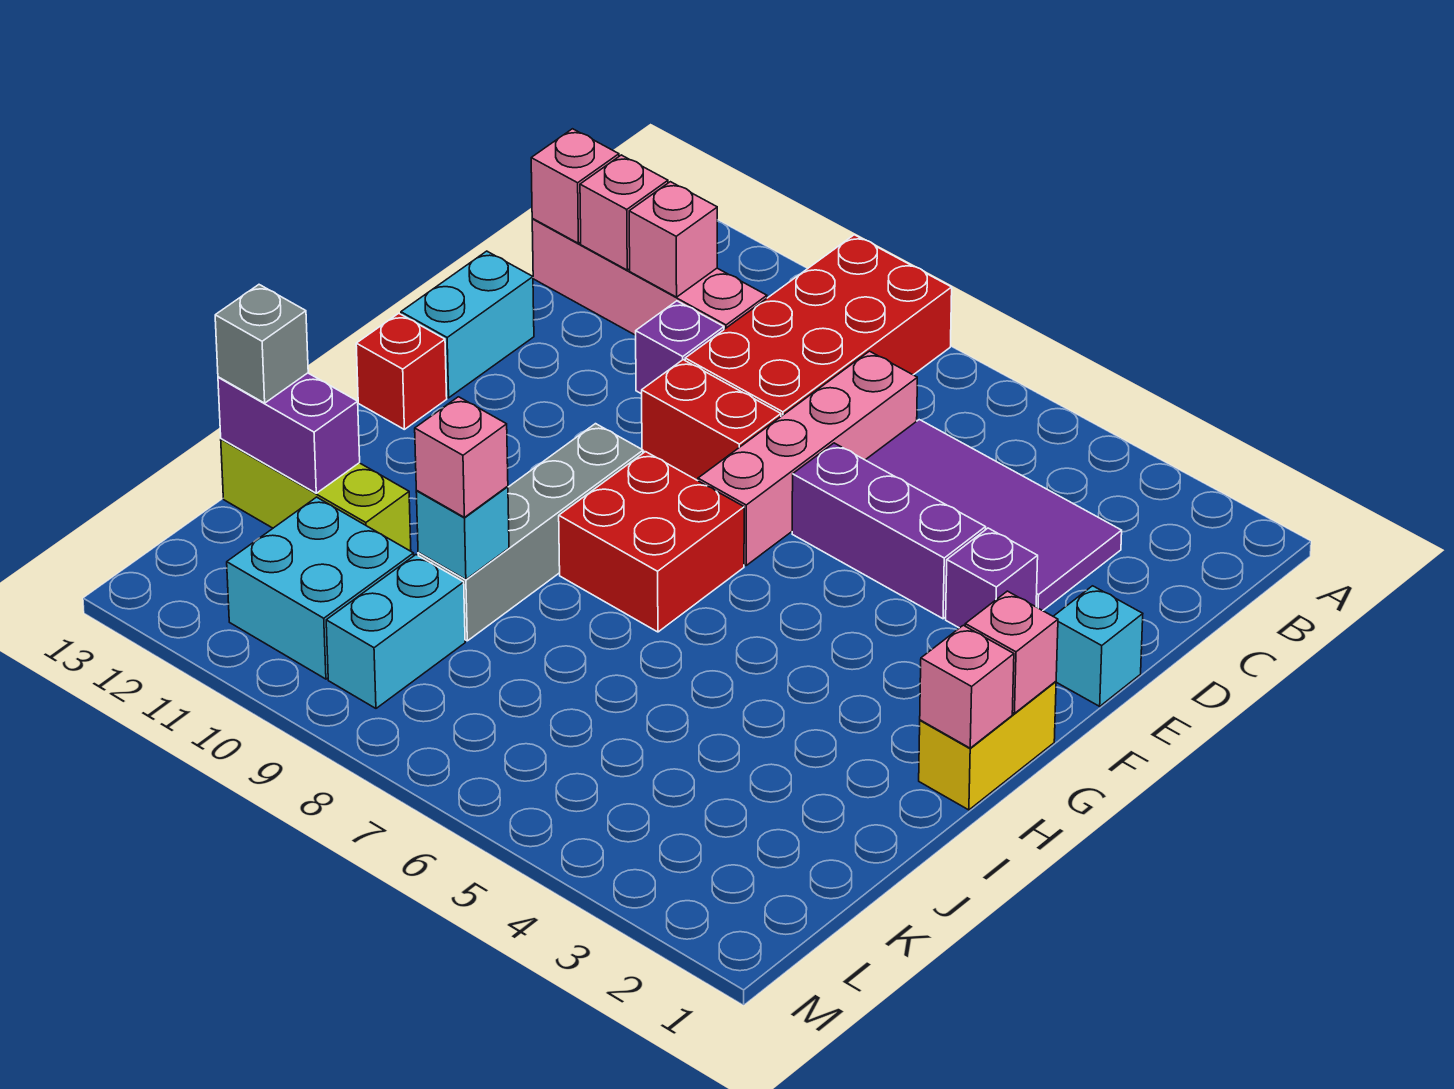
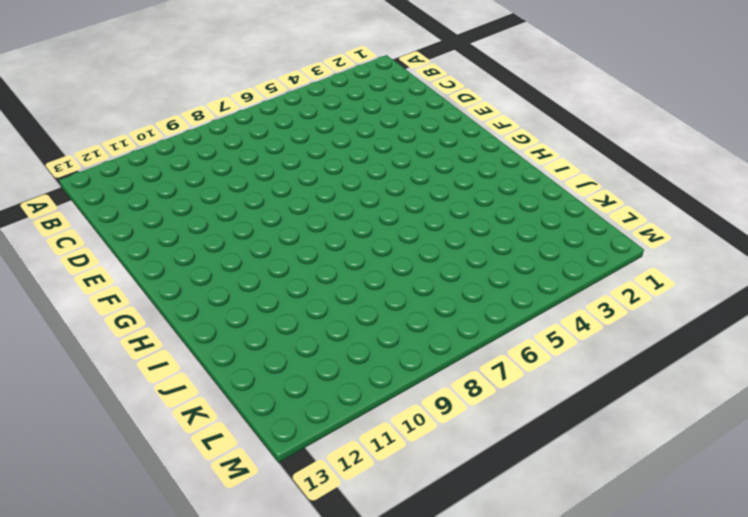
none -> red brick A8:D9 level 1
none -> purple tile C3:D6 level 1
none -> pink brick C7:F7 level 1

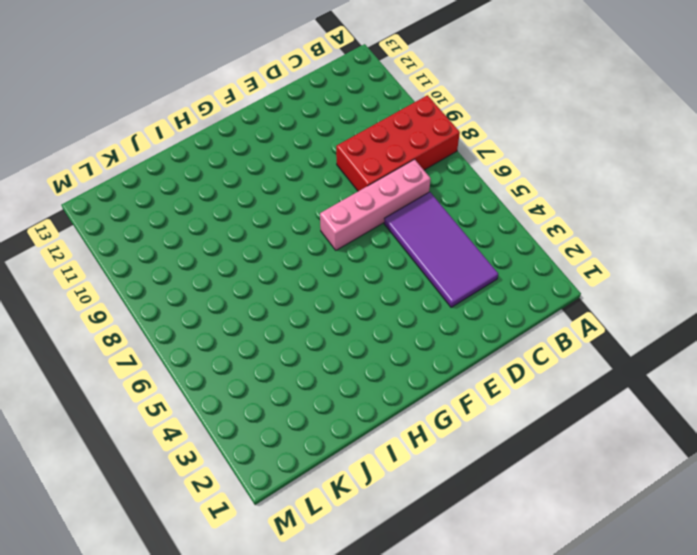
none -> pink brick C10:C13 level 1
none -> purple brick D10 level 1
none -> cyan brick E1 level 1

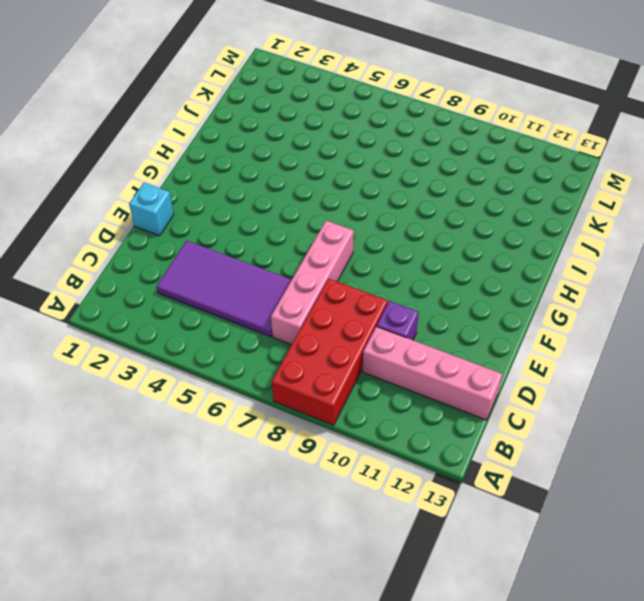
none -> purple brick E3 level 1
none -> purple brick E4:E6 level 1
none -> red brick E8:E9 level 1

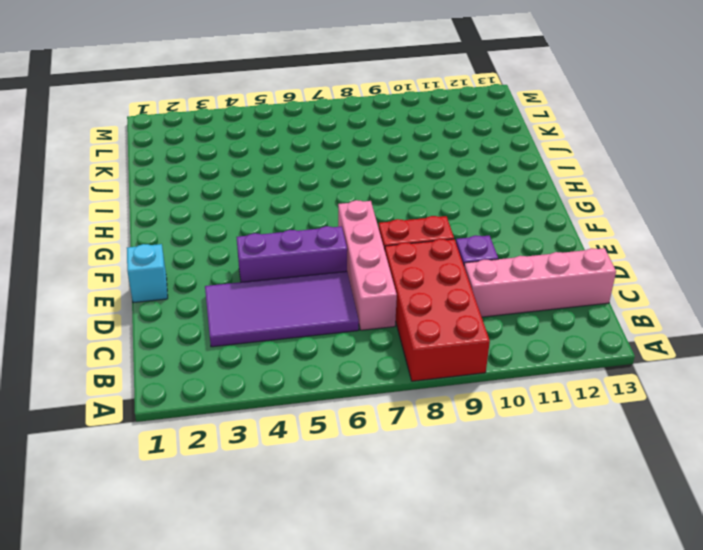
none -> purple brick E3 level 1
none -> cyan brick E13:F13 level 1
none -> yellow brick G1:H1 level 1

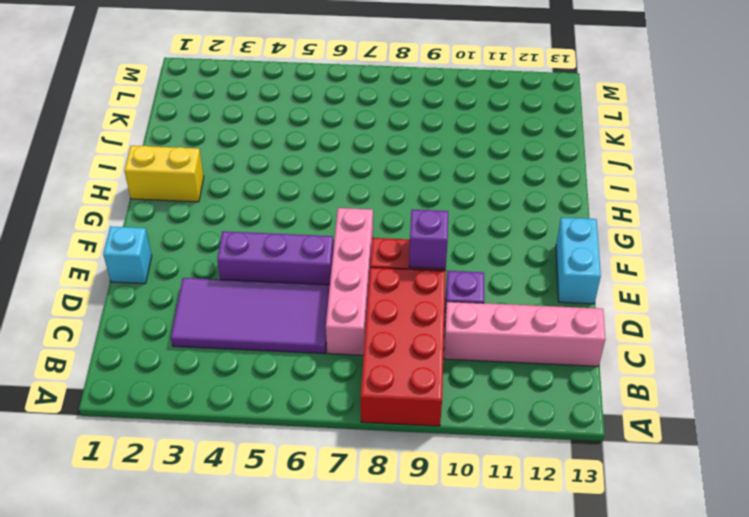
purple brick E9 level 2 -> purple brick E3 level 1
yellow brick H1:H2 level 1 -> yellow brick G1:H1 level 1
none -> red brick G7:H8 level 1
none -> grey brick G9:J9 level 1
none -> red brick G13 level 1

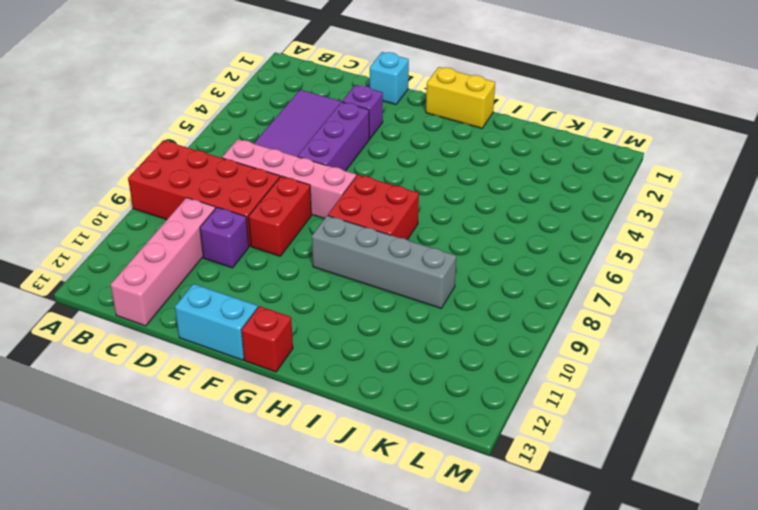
none -> lime brick J11:J13 level 1
none -> cyan brick K9:L9 level 1
none -> cyan brick K10:L11 level 1

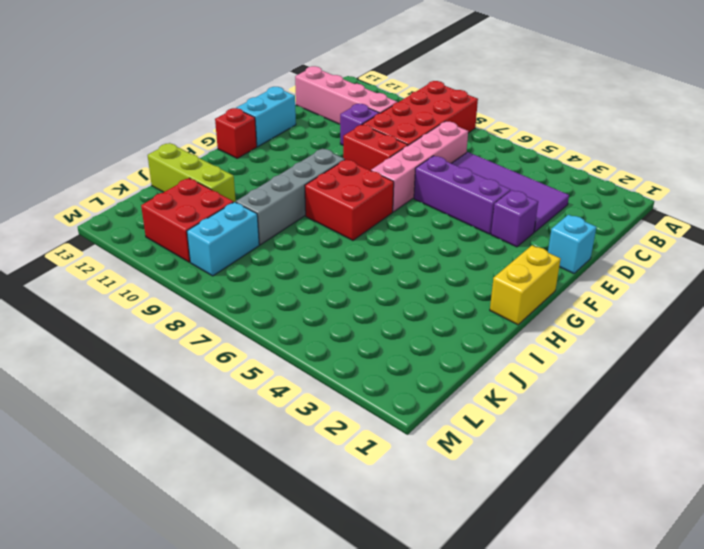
red brick K10:L11 level 1 -> cyan brick K10:L11 level 1
none -> pink brick C11 level 2
none -> pink brick C12 level 2
none -> pink brick C13 level 2

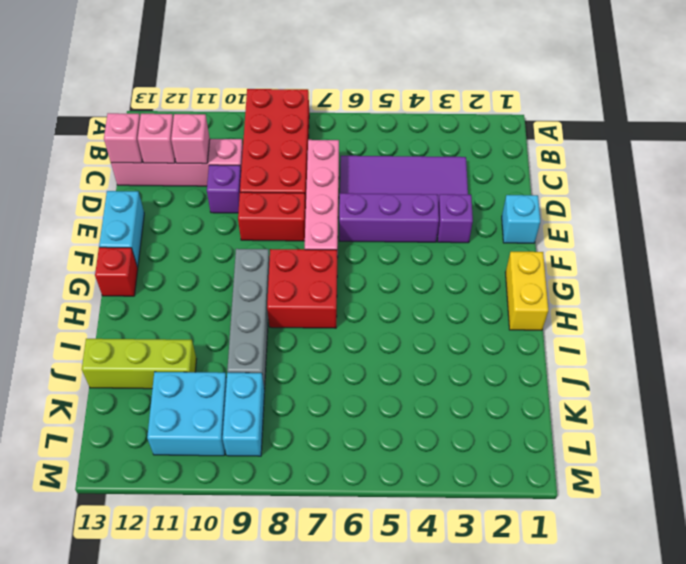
none -> pink brick G1 level 2
none -> pink brick H1 level 2
none -> cyan brick J9 level 2

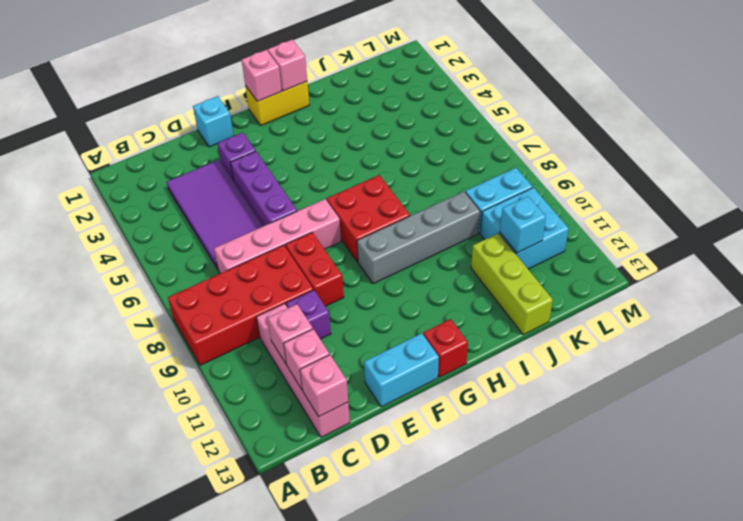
cyan brick K11 level 2 -> cyan brick J9 level 2
none -> purple brick J12:J13 level 2
none -> pink brick J9 level 3
none -> grey brick J13 level 3

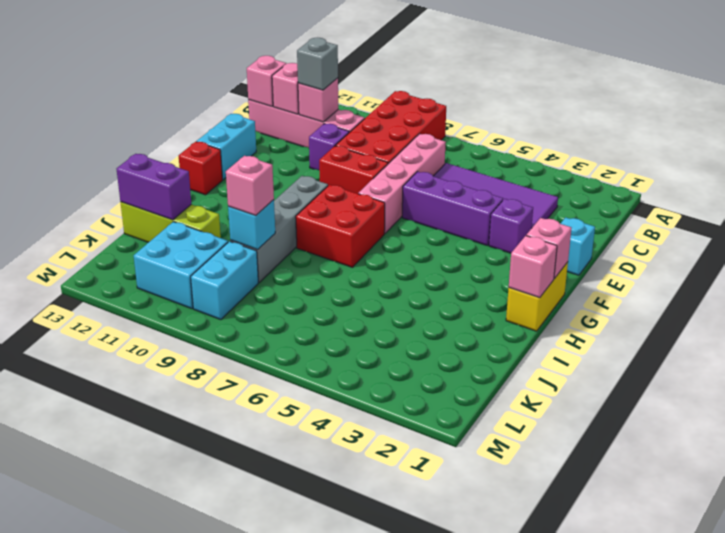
grey brick C11 level 3 -> grey brick J13 level 3

